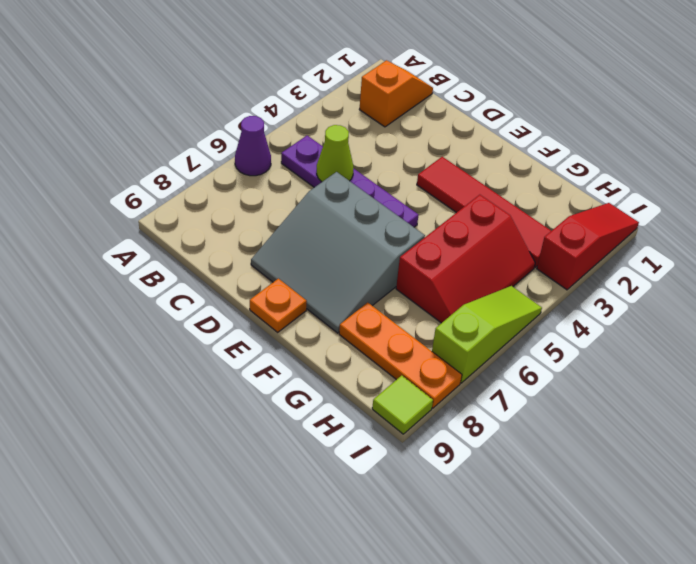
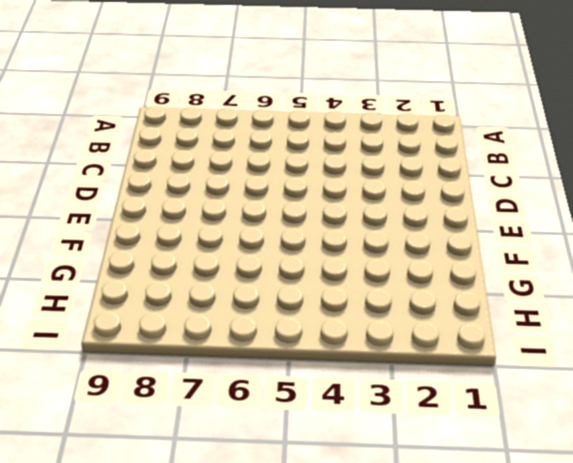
none -> purple cone A6 level 1
none -> orange slope B1:B2 level 1 top 2
none -> purple plate B5:E5 level 1

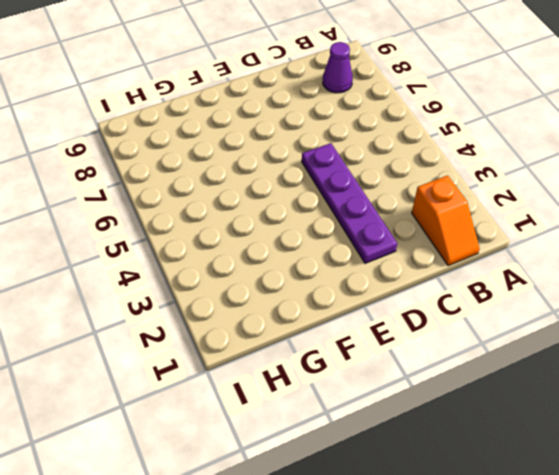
purple cone B8 level 1 -> purple cone A6 level 1
purple plate D2:D5 level 1 -> purple plate B5:E5 level 1
none -> grey slope D6:F8 level 1 top 6
none -> red tile E3:H3 level 1
none -> orange plate E9 level 1

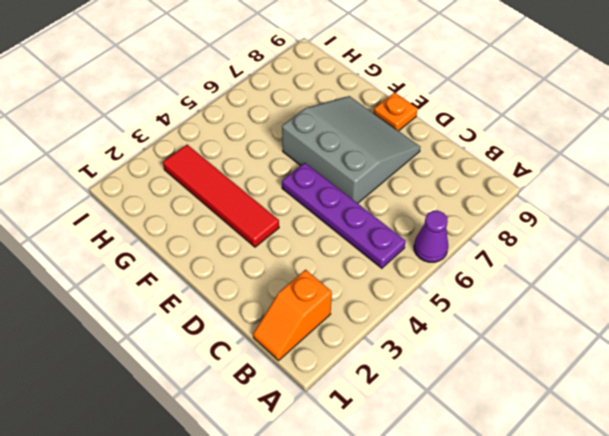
none -> red slope G4:H6 level 1 top G
none -> orange plate G8:I8 level 1
none -> red slope I1:I3 level 1 top 3

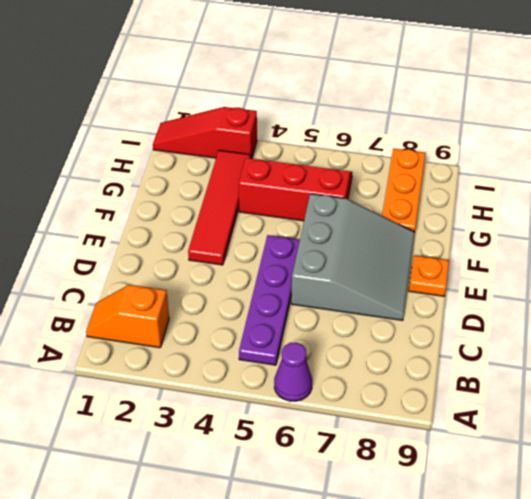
none -> lime slope I5:I7 level 1 top 7
none -> lime tile I9 level 1
none -> lime cone C5 level 2

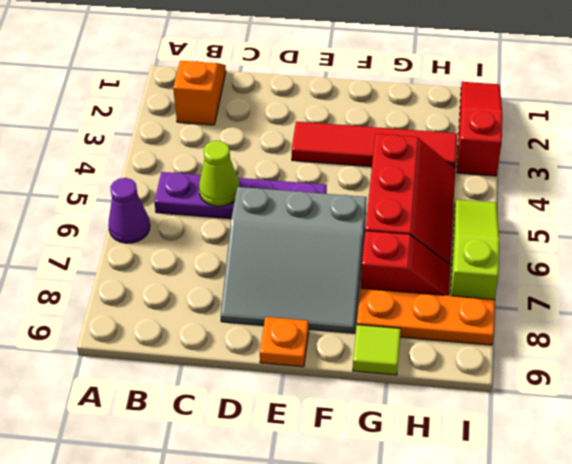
red slope G7:H7 level 1 top G -> none
lime tile G9 level 1 -> lime tile I9 level 1

